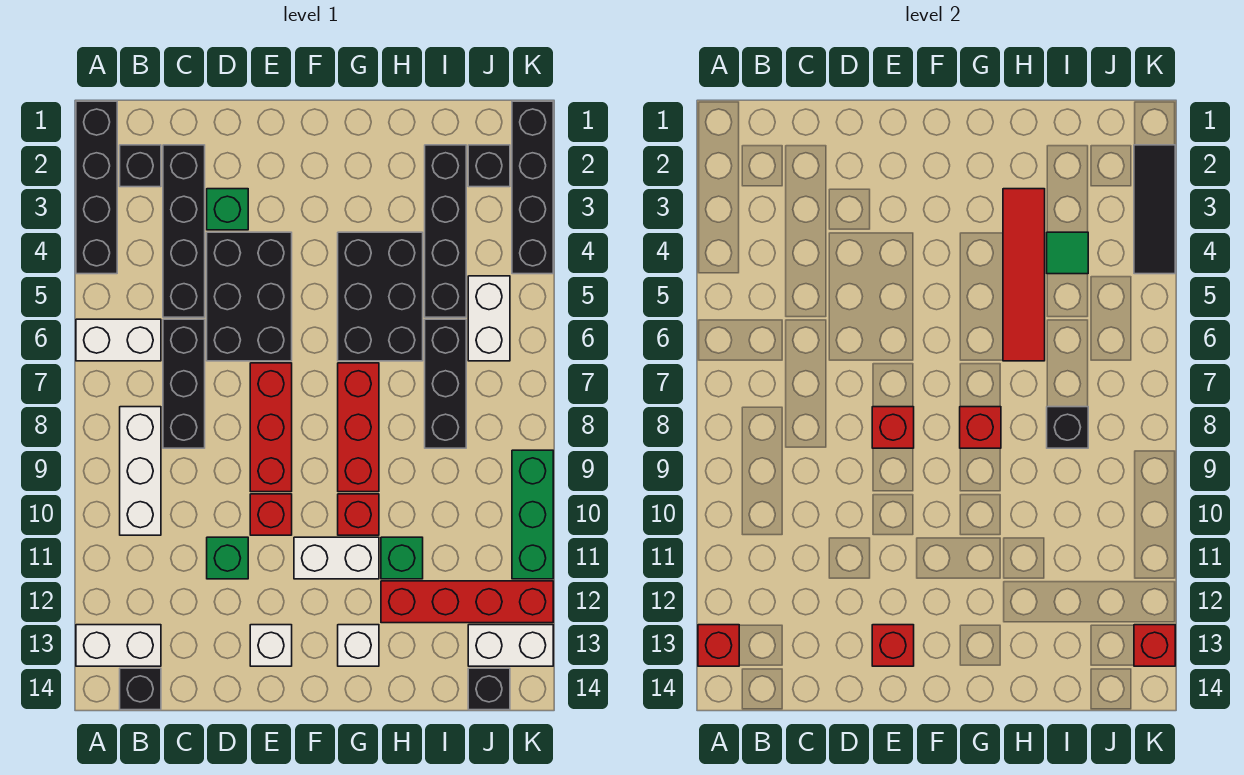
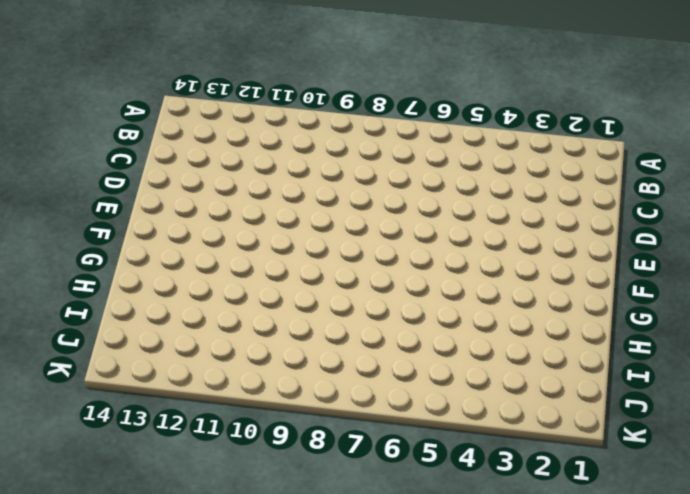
none -> black brick A1:A4 level 1
none -> white brick A6:B6 level 1
none -> white brick A13:B13 level 1
none -> black brick B2 level 1

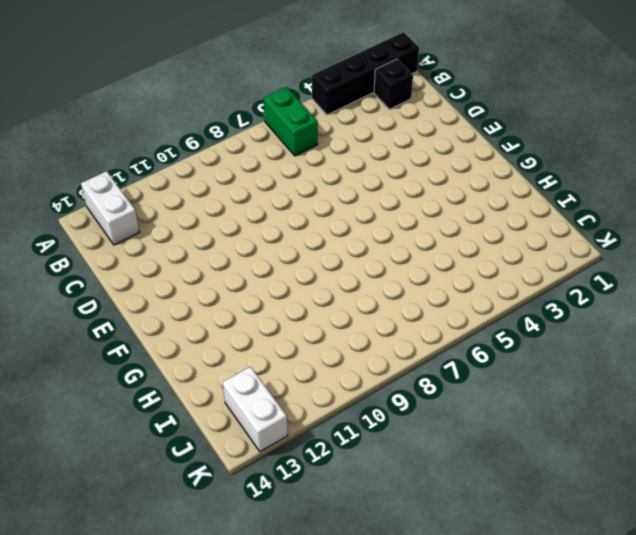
green brick A6:B6 level 1 -> white brick A6:B6 level 1
none -> white brick B8:B10 level 1
none -> black brick B14 level 1
none -> black brick C2:C5 level 1
none -> black brick C6:C8 level 1

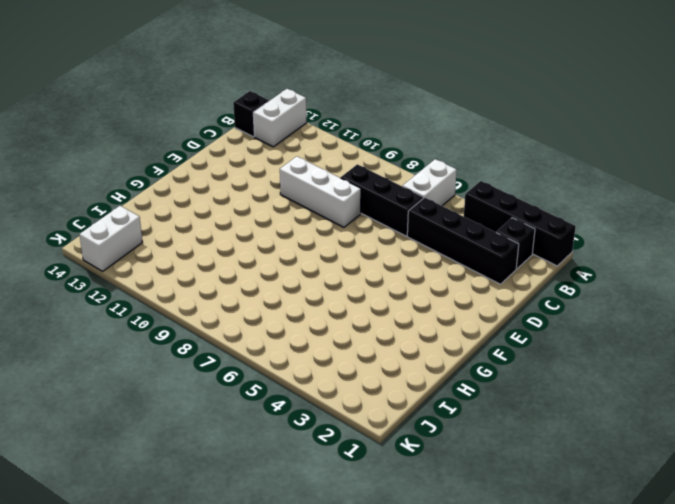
white brick D8:D10 level 1 -> white brick B8:B10 level 1
none -> green brick D3 level 1
none -> black brick D4:E6 level 1
none -> green brick D11 level 1
none -> red brick E7:E9 level 1

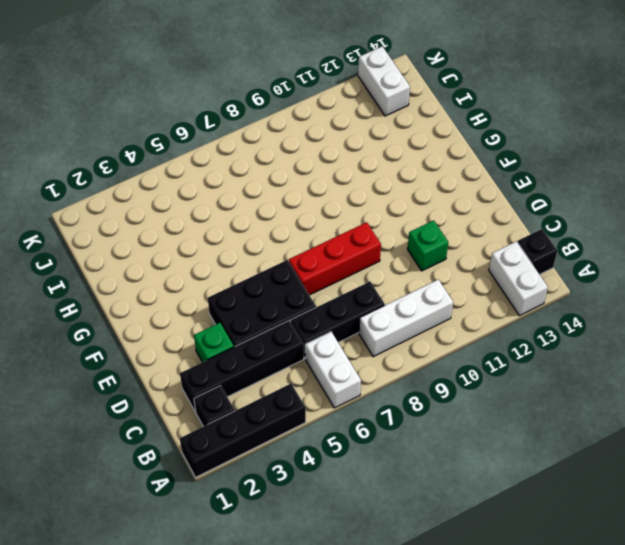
none -> red brick E10 level 1
none -> white brick E13 level 1
none -> white brick F11:G11 level 1
none -> black brick G4:H6 level 1

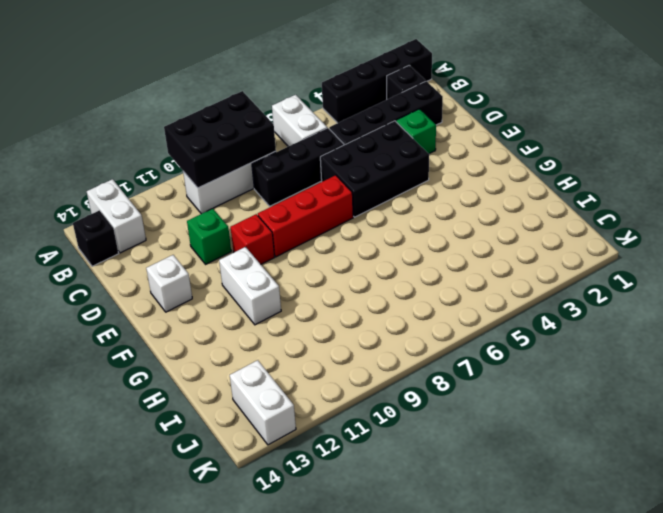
black brick A8:B10 level 2 -> black brick G4:H6 level 1
none -> red brick G7:G9 level 1
none -> red brick G10 level 1
none -> white brick G13 level 1
none -> green brick H11 level 1

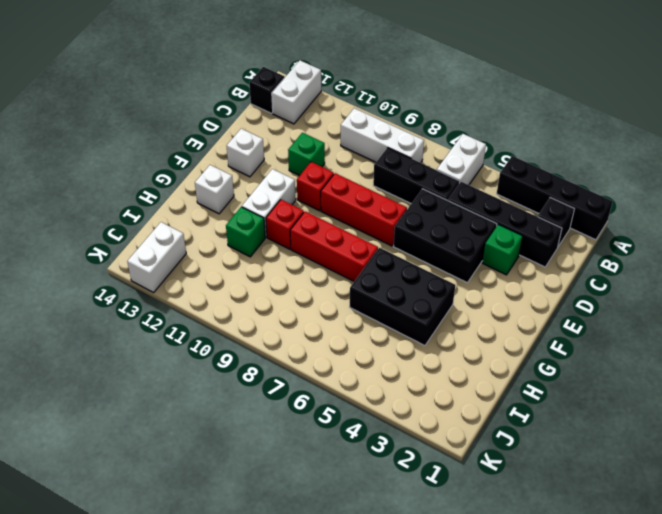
none -> red brick H12:K12 level 1
none -> black brick I2:I5 level 1
none -> black brick I6:I8 level 1
none -> black brick J2 level 1

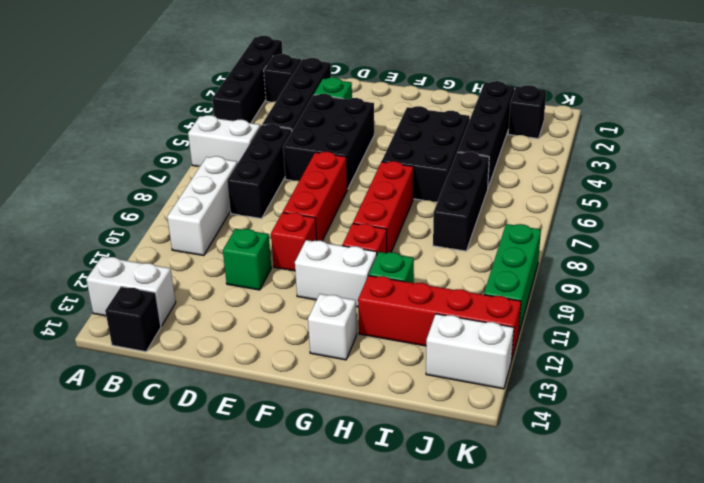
none -> white brick E13 level 1
none -> white brick J5:J6 level 1
none -> black brick J14 level 1
none -> black brick K1:K4 level 1

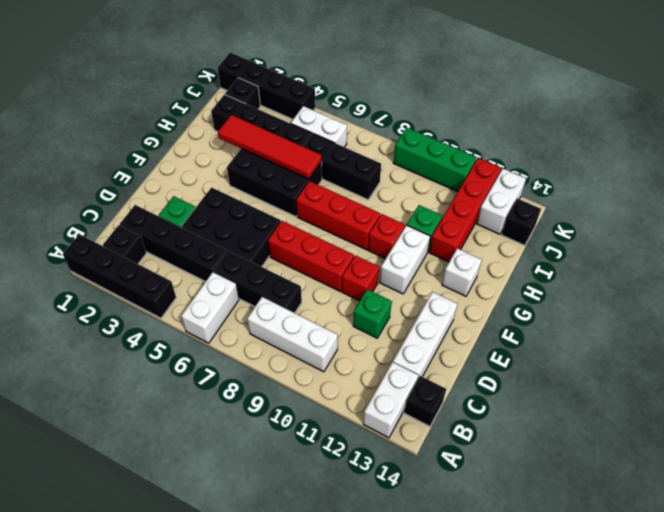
white brick C13:E13 level 1 -> white brick E13 level 1
none -> red brick A13 level 2
none -> red brick E8 level 2
none -> red brick E13 level 2
none -> red brick G8 level 2

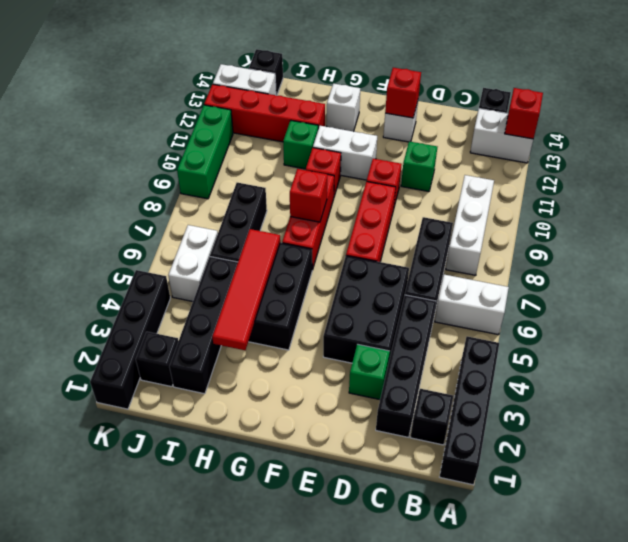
none -> red brick E8 level 2
none -> green tile I4 level 2
none -> black brick I8 level 2
none -> black tile K2:K4 level 2

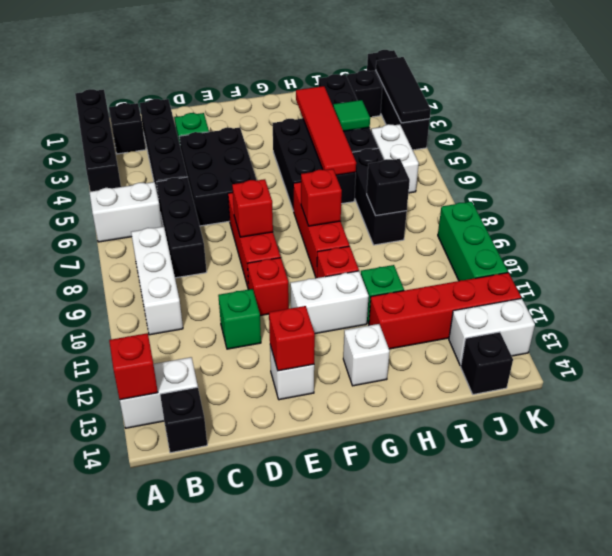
none -> red brick K13 level 2

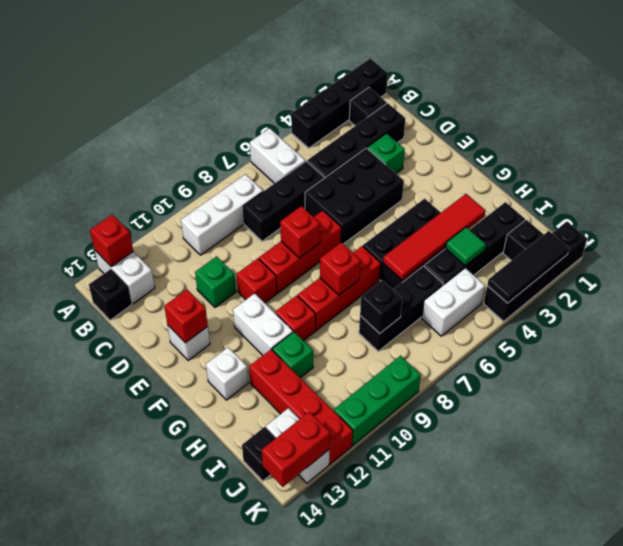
red brick K13:K14 level 2 -> red brick K13 level 2

